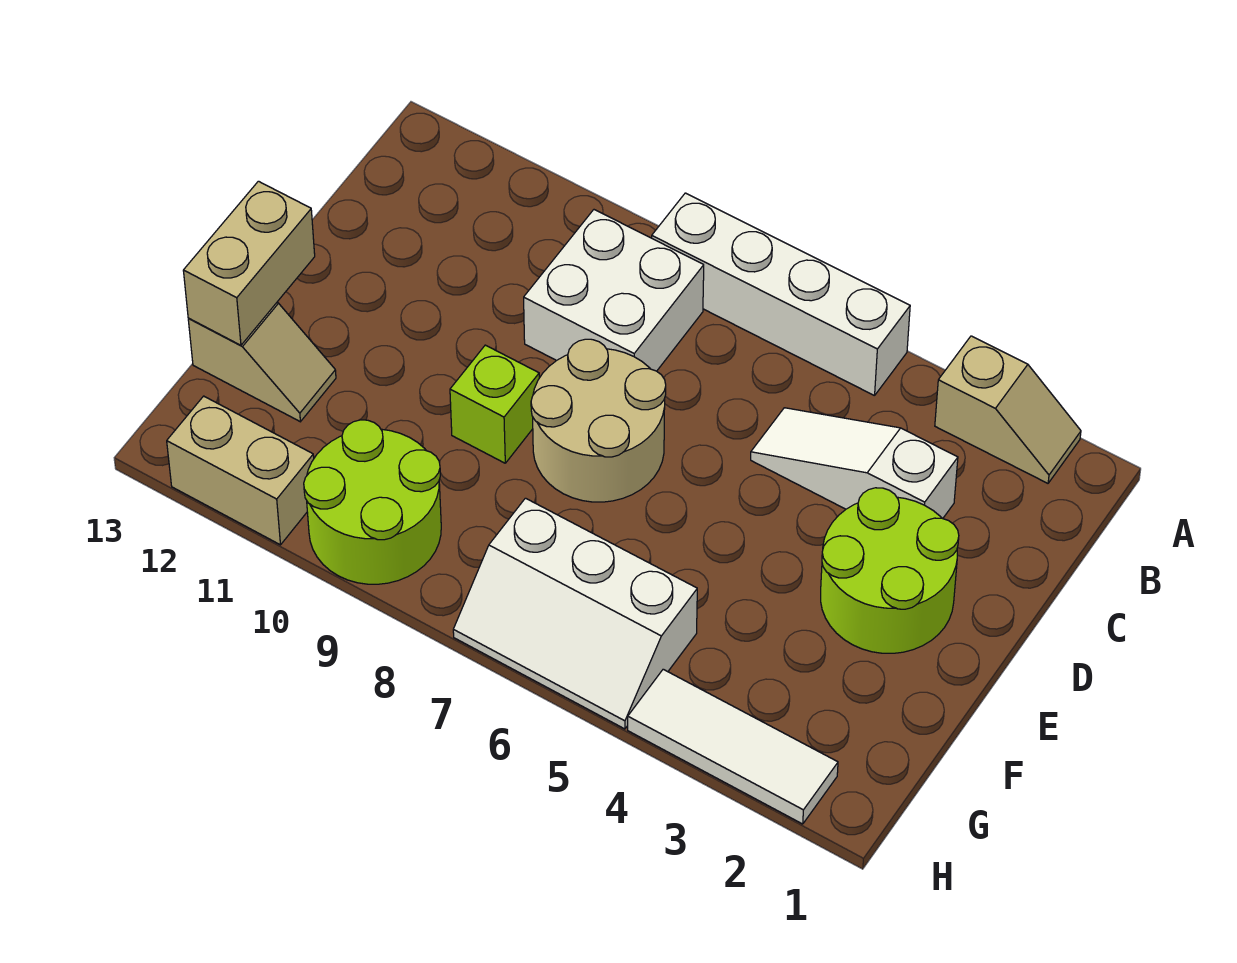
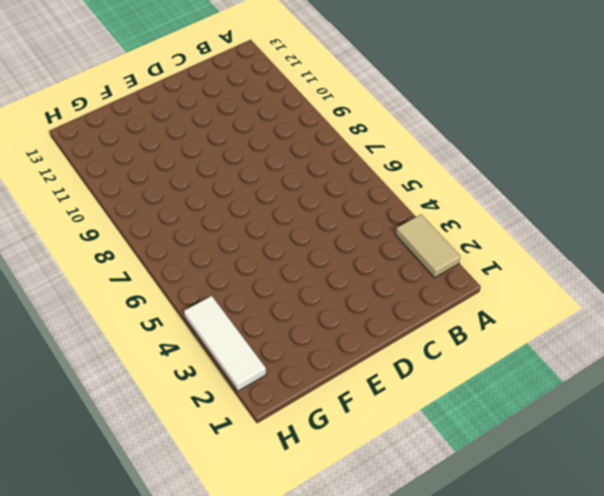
tan tile A2:A3 level 1 -> tan slope A2:A3 level 1 top 3
none -> white brick A5:A8 level 1
none -> white brick B8:C9 level 1
none -> white slope C3:C5 level 1 top 3

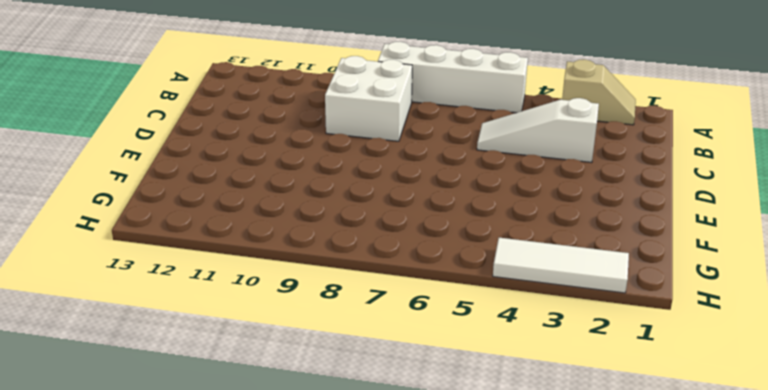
none -> lime round brick D2:E3 level 1
none -> tan round brick D7:E8 level 1
none -> lime brick E9 level 1

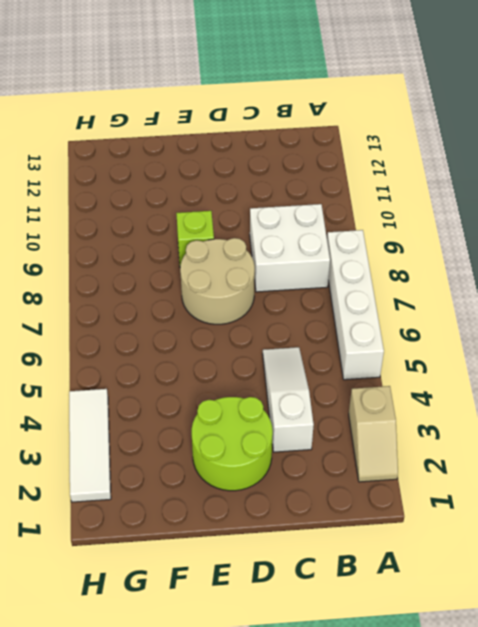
none -> tan slope F12:F13 level 1 top 13
none -> white slope G5:H7 level 1 top G
none -> lime round brick G9:H10 level 1

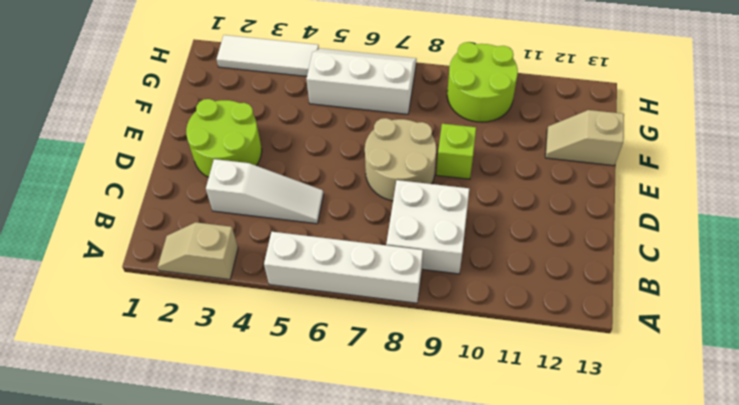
none -> tan brick H11:H12 level 1
none -> tan brick E13:F13 level 2

